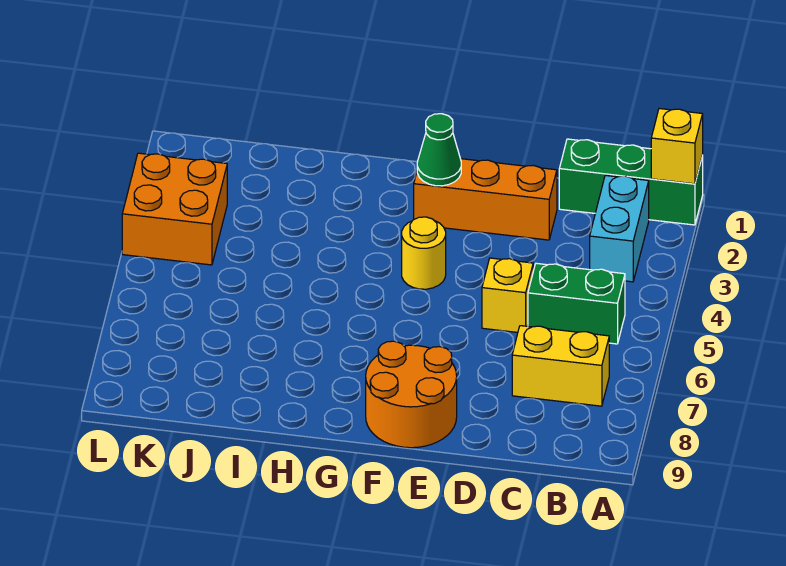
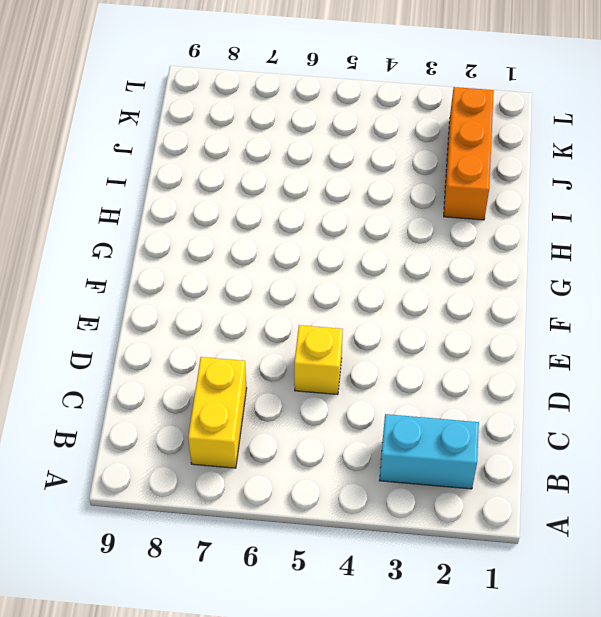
orange brick I2:K2 level 1 -> orange brick D2:F2 level 1
none -> green brick A1:C1 level 1
none -> green brick B5:C5 level 1

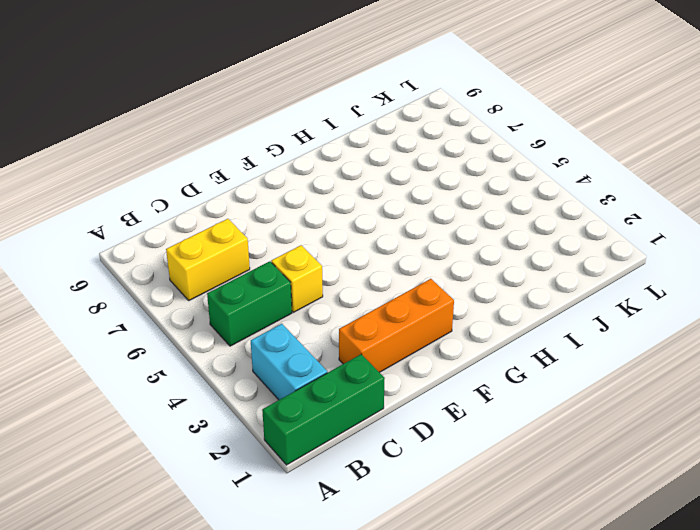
none -> orange round brick E8:F9 level 1
none -> yellow round brick F4 level 1

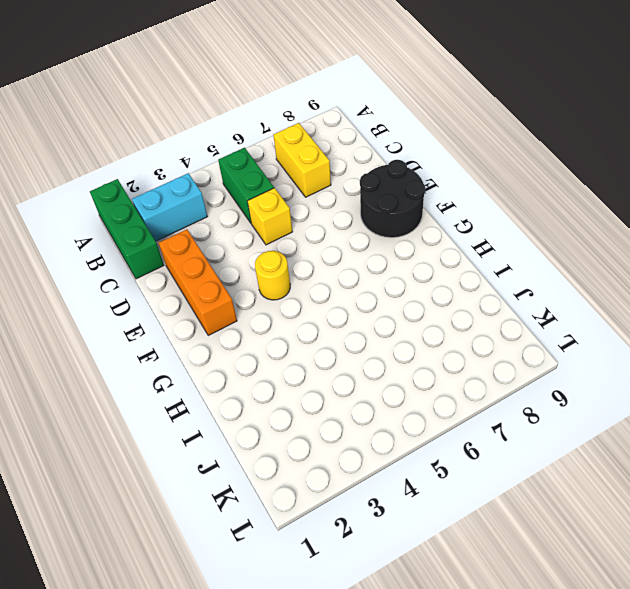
black round brick E8:F9 level 1 -> orange round brick E8:F9 level 1
none -> orange brick K3:L4 level 1
none -> yellow brick A1 level 2

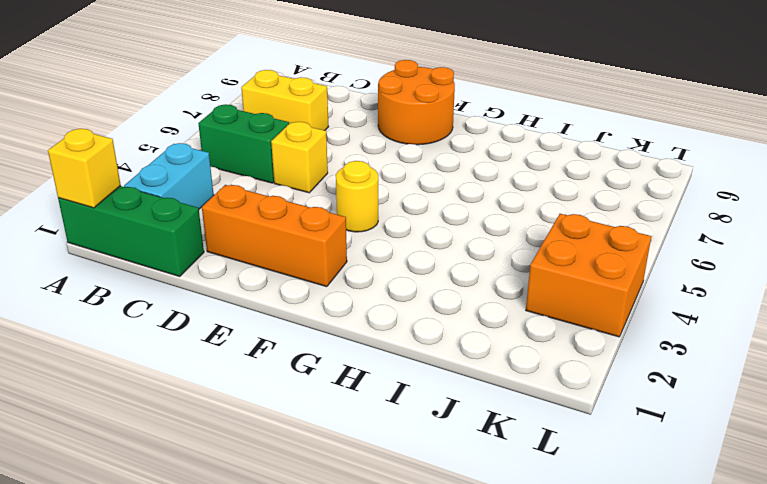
none -> green cone F2 level 2

